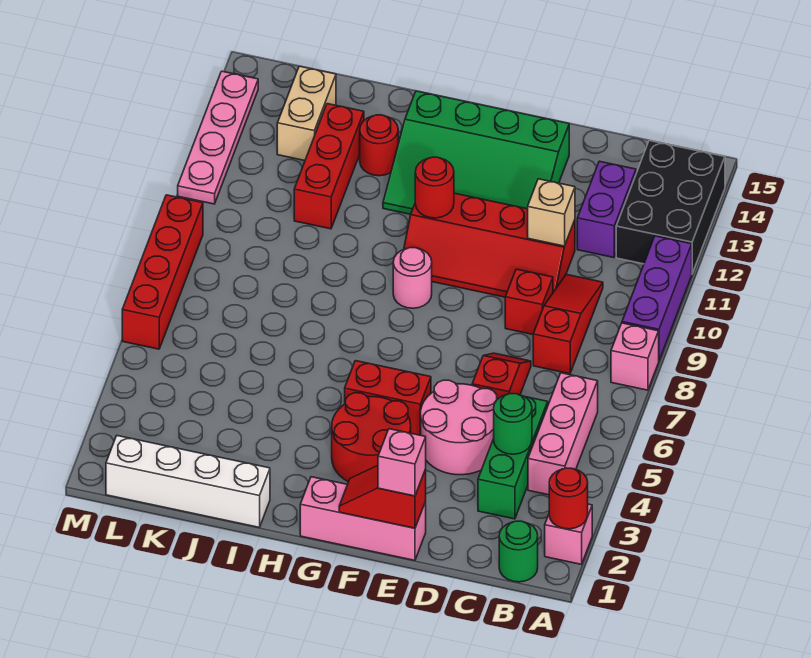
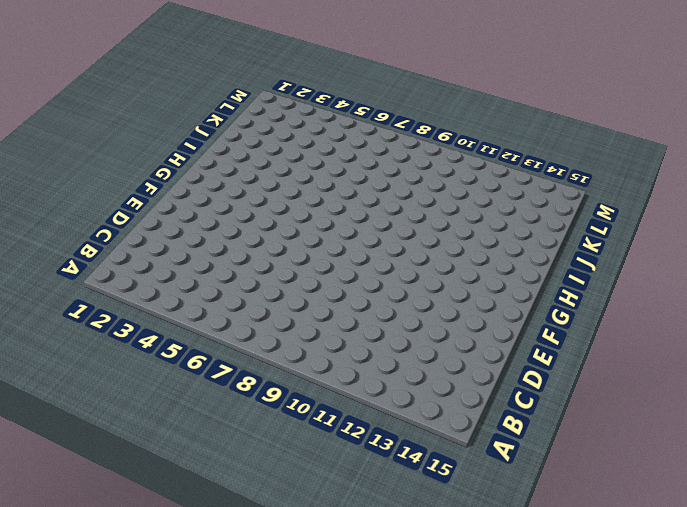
none -> pink brick A2 level 1
none -> pink brick A8 level 1
none -> purple brick A9:A11 level 1
none -> black brick A12:B14 level 1

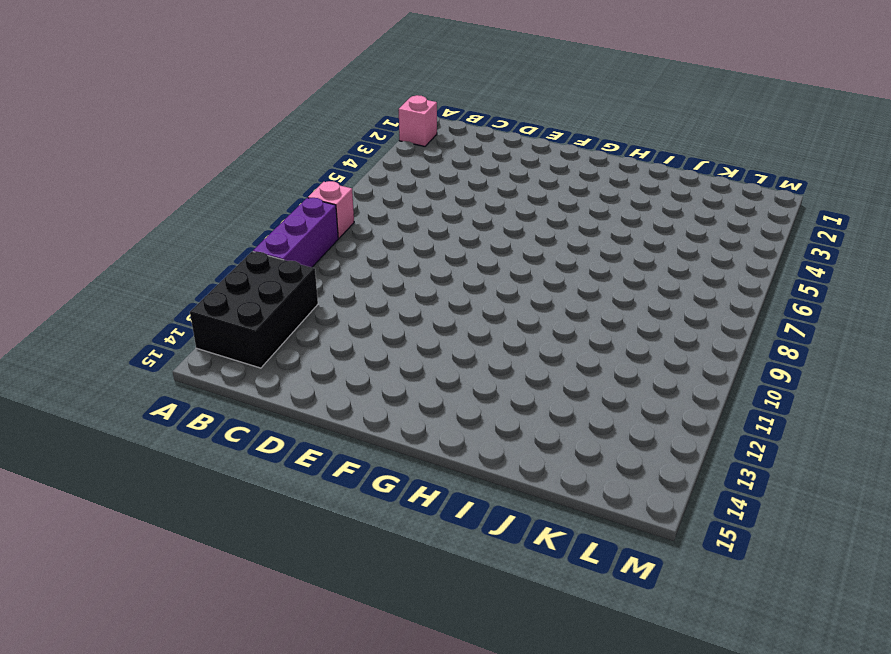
none -> green round brick B1 level 1
none -> pink brick B4:B6 level 1
none -> green brick C3:C5 level 1
none -> red slope C8:C10 level 1 top 8

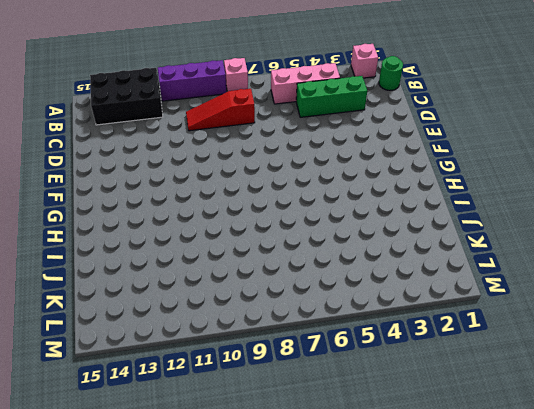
none -> purple brick C12:C13 level 1
none -> pink round brick D4:E5 level 1
none -> red slope D6:D7 level 1 top 6
none -> red brick D9 level 1

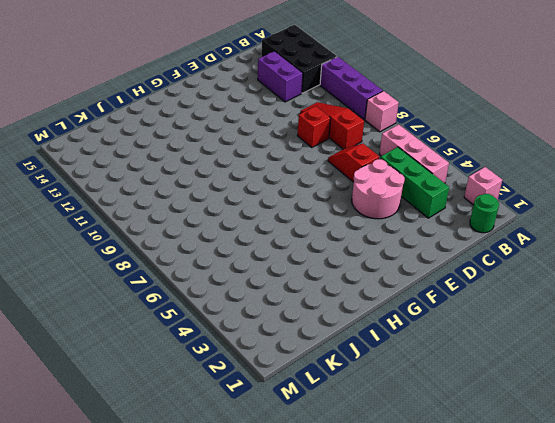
none -> red slope D10:G11 level 1 top 11
none -> pink brick E1:G1 level 1
none -> green slope E12:H14 level 1 top 14
none -> red round brick F3:G4 level 1

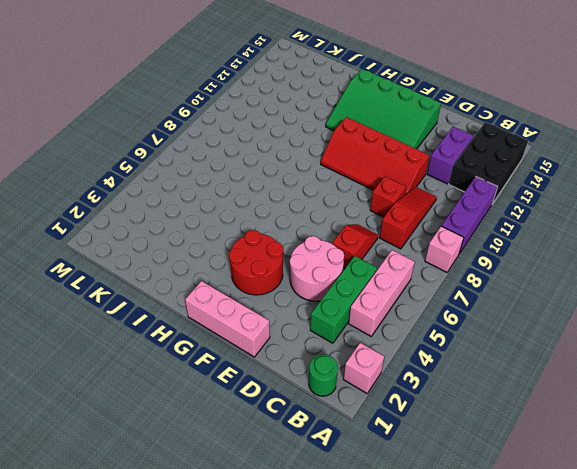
none -> red brick F5:G5 level 1
none -> pink round brick G9 level 1
none -> white brick I1:L1 level 1
none -> red round brick I13 level 1

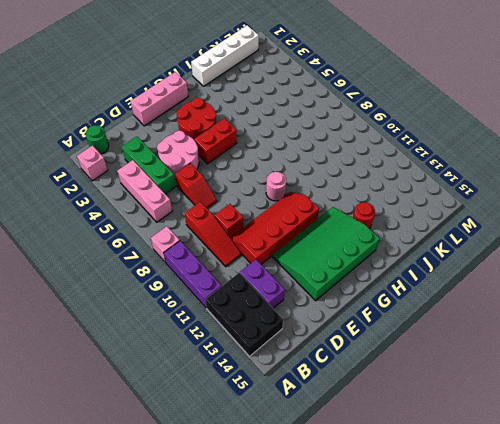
none -> red brick J11:J13 level 1
none -> tan brick K13:K14 level 1
none -> red brick M6:M9 level 1
none -> pink plate M11:M14 level 1

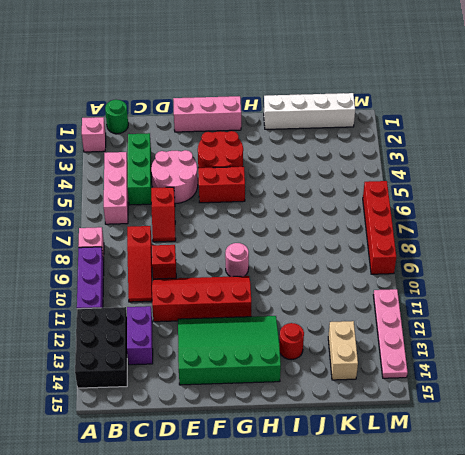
none -> red brick J11:J13 level 1
none -> red round brick A2 level 2
none -> green round brick C4 level 2
none -> tan brick D11 level 2

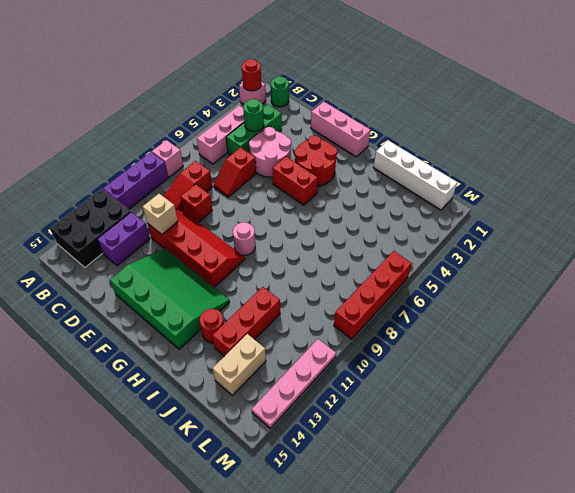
none -> red slope E1:F1 level 2 top E
none -> red round brick G11 level 2
none -> pink brick E1 level 3

